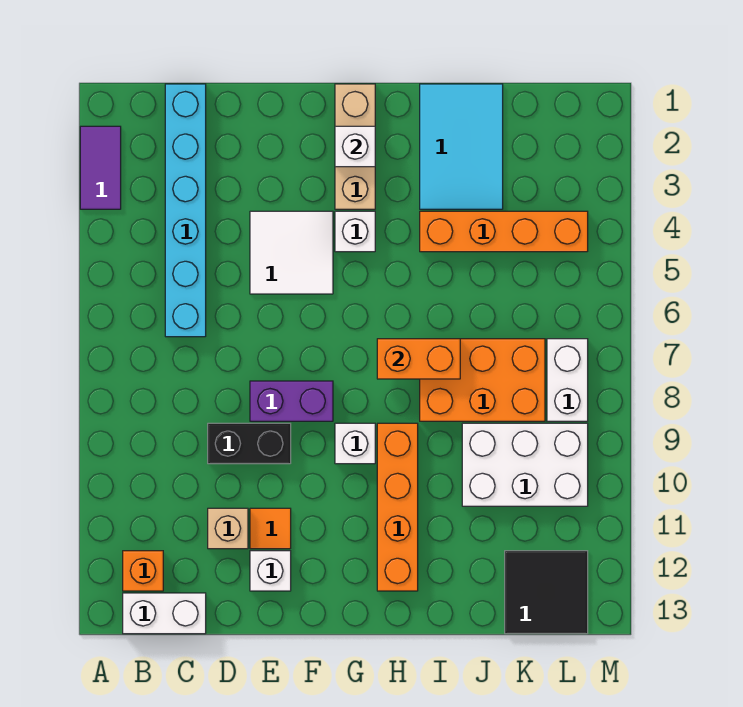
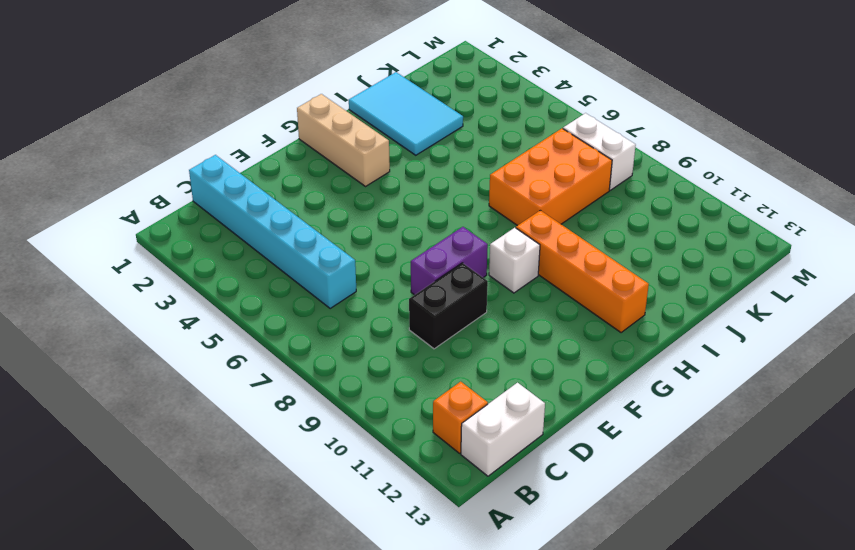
none -> purple tile A2:A3 level 1
none -> tan brick D11 level 1
none -> white tile E4:F5 level 1

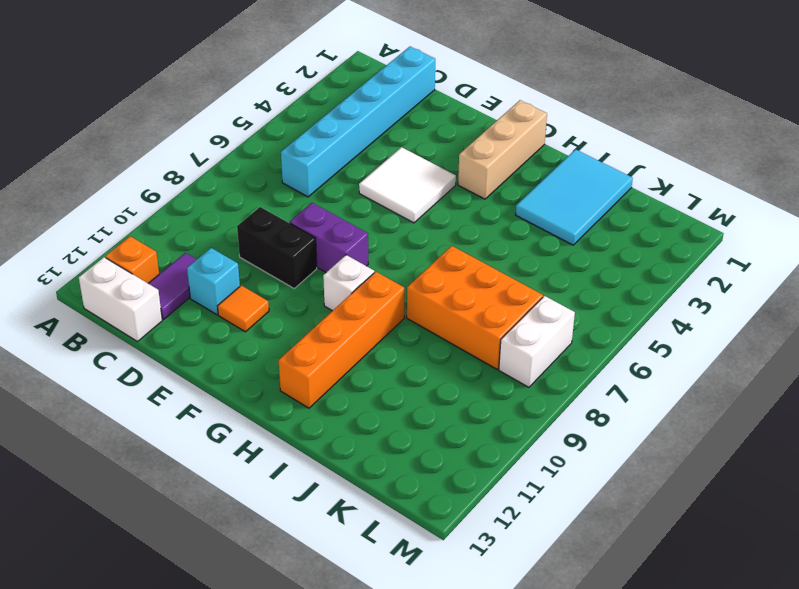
purple tile C11:C12 level 1 -> purple tile A2:A3 level 1
cyan brick D11 level 1 -> tan brick D11 level 1
none -> white brick E12 level 1
none -> white brick G4 level 1
none -> orange brick I4:L4 level 1

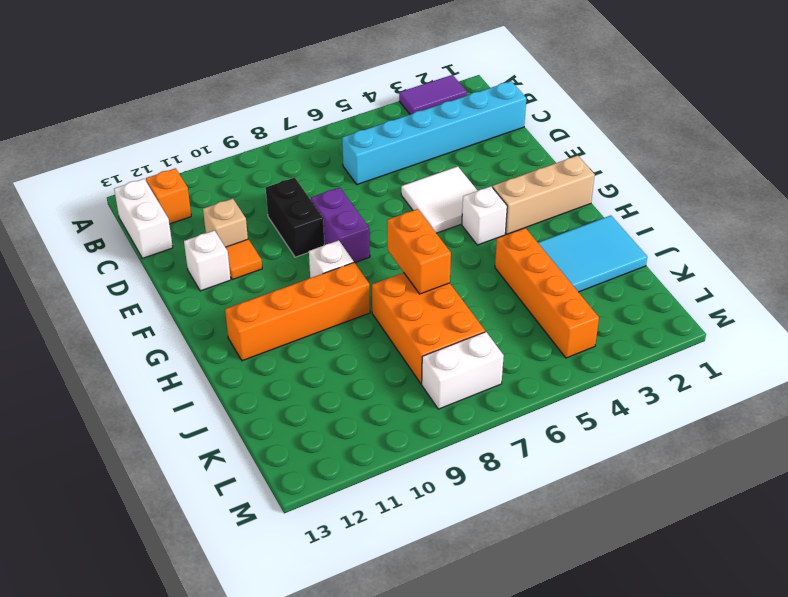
none -> white brick J9:L10 level 1
none -> black tile K12:L13 level 1
none -> white brick G2 level 2

